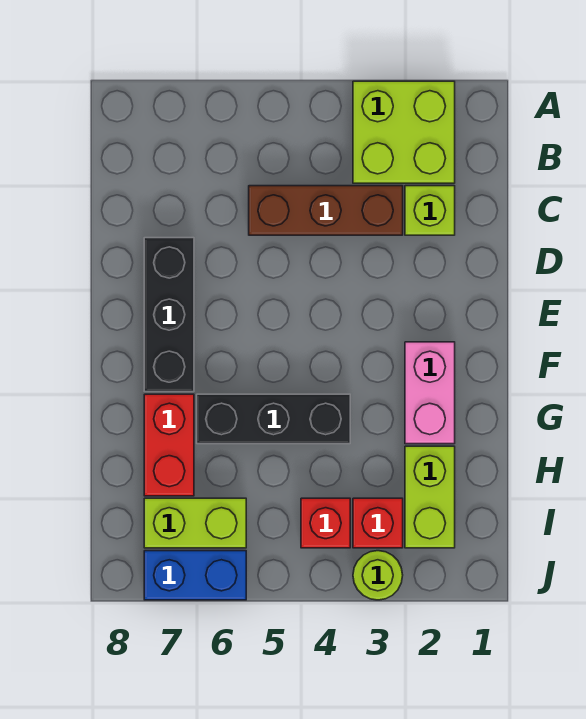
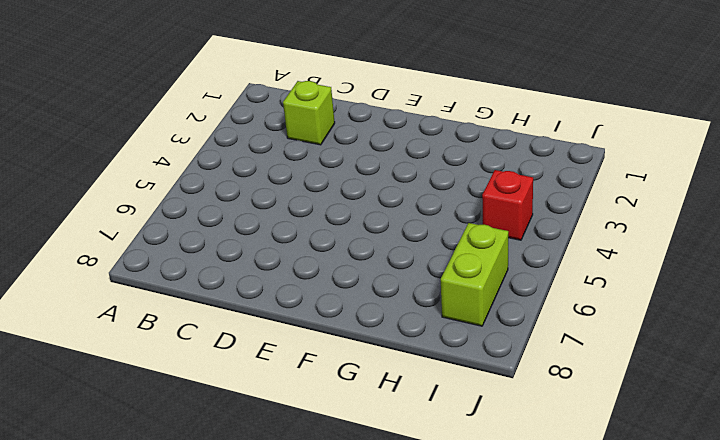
none -> lime brick A2:B3 level 1
none -> brown brick C3:C5 level 1
none -> black brick D7:F7 level 1

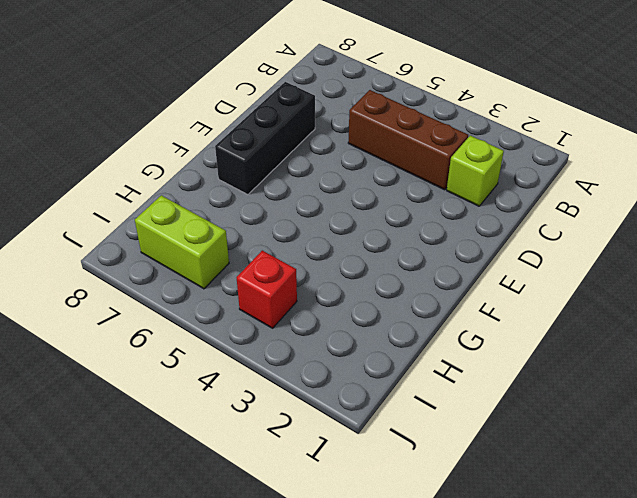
none -> lime brick A2:B3 level 1
none -> pink brick F2:G2 level 1
none -> black brick G4:G6 level 1

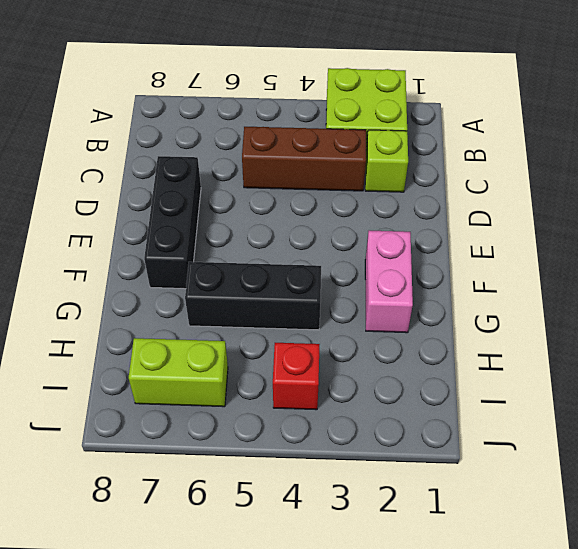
none -> red brick G7:H7 level 1
none -> lime brick H2:I2 level 1
none -> red brick I3 level 1

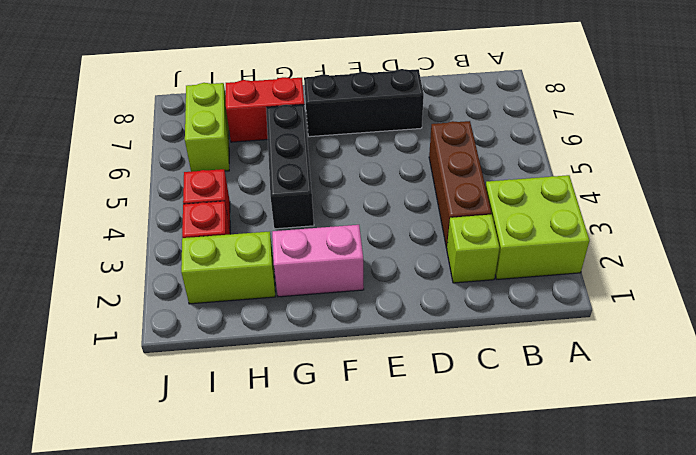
none -> lime round brick J3 level 1
none -> blue brick J6:J7 level 1

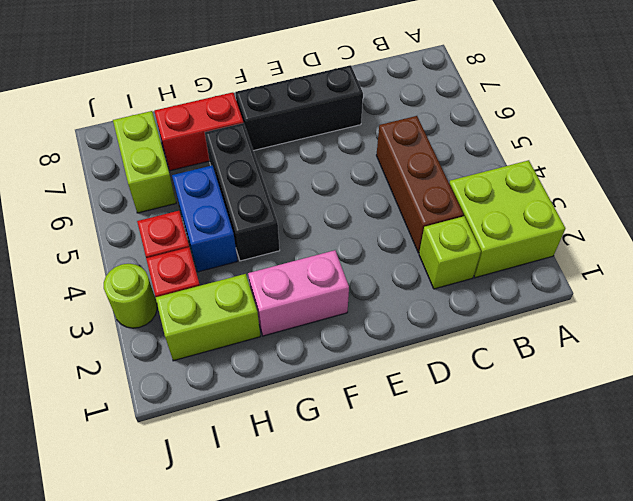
blue brick H4:H5 level 1 -> blue brick J6:J7 level 1

